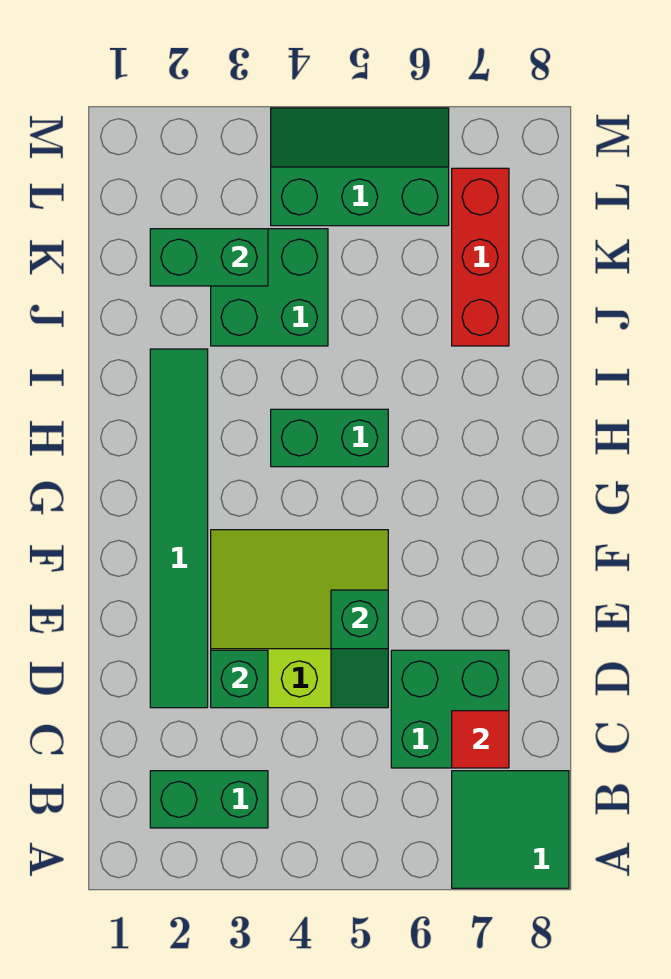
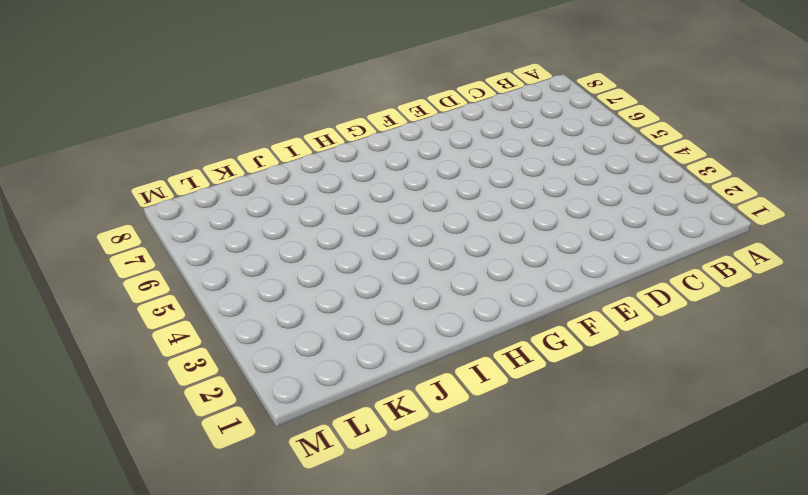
none -> green tile A7:B8 level 1
none -> green brick B2:B3 level 1
none -> green brick C6:D7 level 1

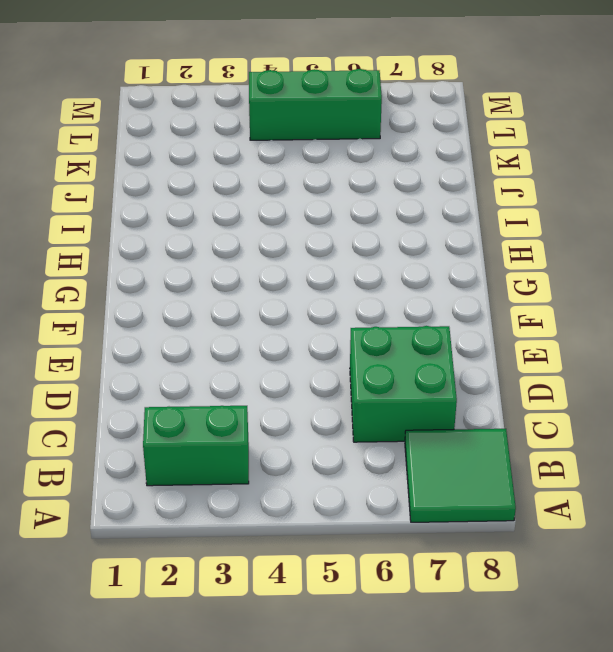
none -> green tile D2:I2 level 1
none -> lime slope D3:F5 level 1 top D
none -> green brick H4:H5 level 1

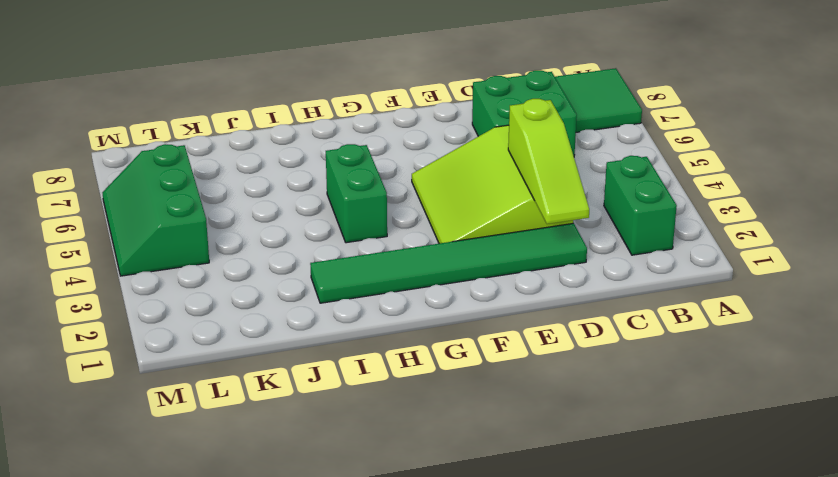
lime slope D2:D4 level 2 top 4 -> green brick D3 level 2
none -> green brick J3:K4 level 1
none -> red brick J7:L7 level 1
none -> red tile C7 level 2

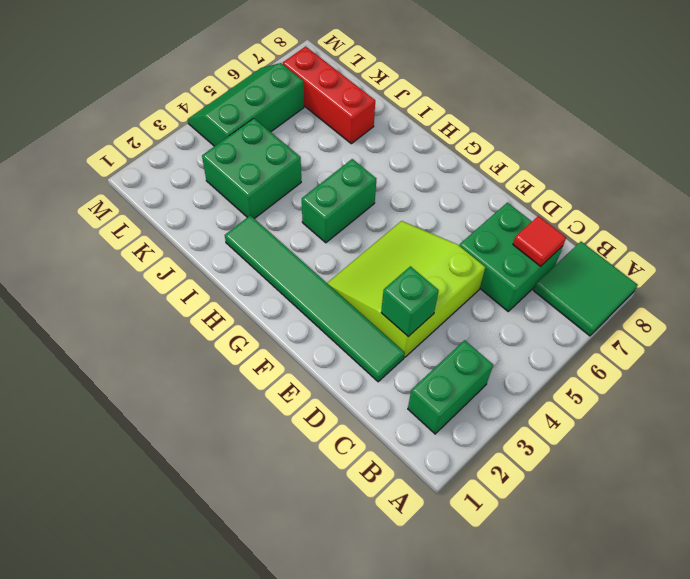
none -> green slope D5:E5 level 2 top E
none -> green brick K2:K3 level 2

